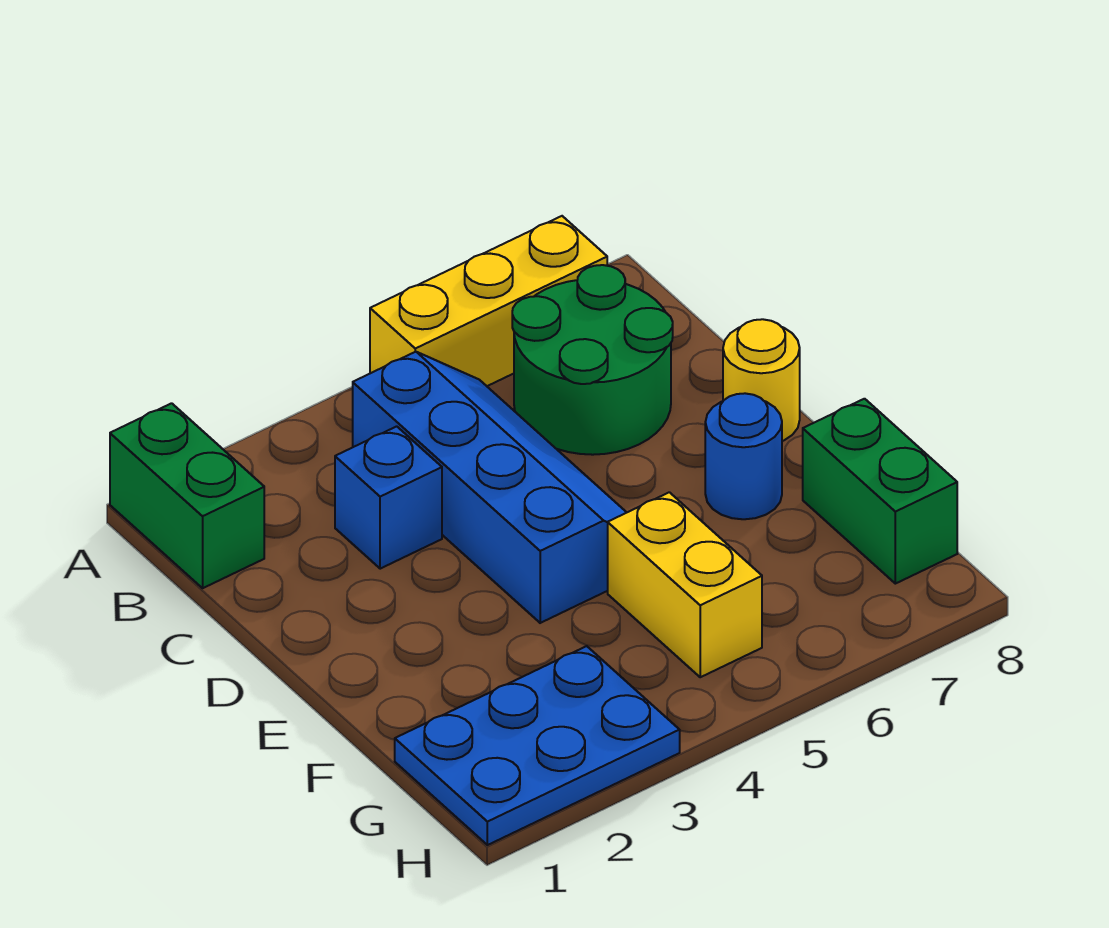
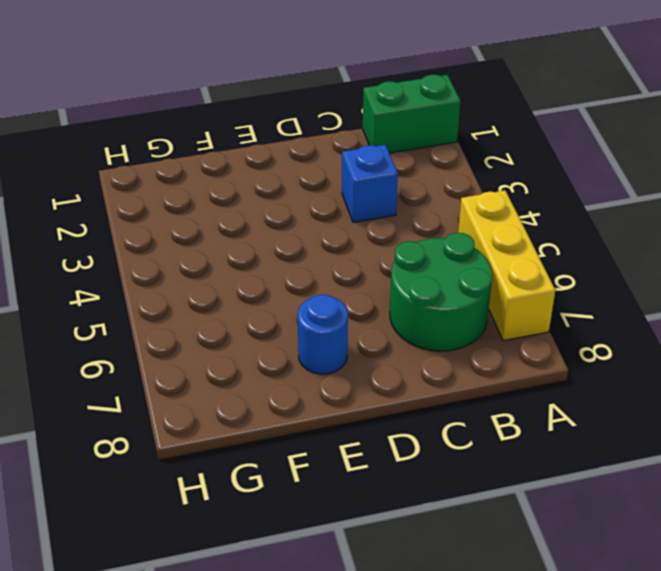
none -> blue slope B4:E5 level 1 top 4
none -> yellow round brick D8 level 1

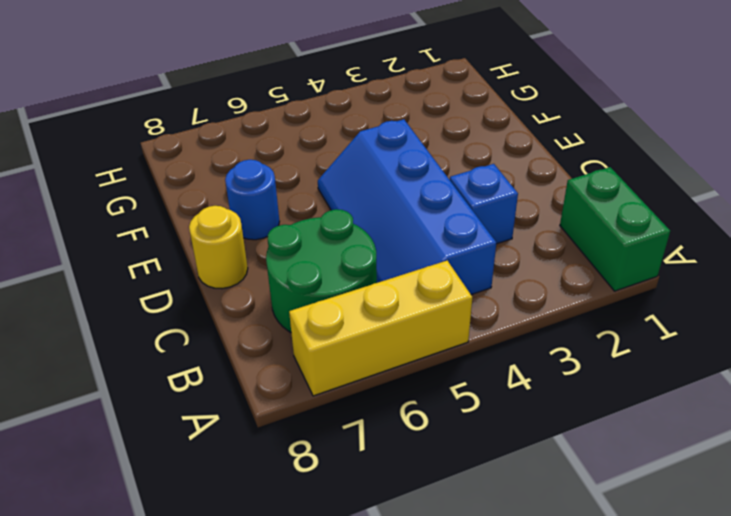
none -> yellow brick F5:G5 level 1
none -> green brick F8:G8 level 1

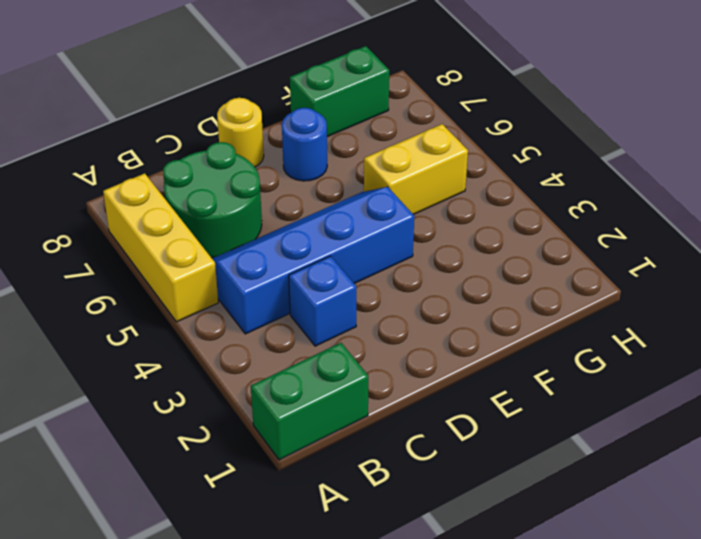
none -> blue plate G1:H3 level 1

